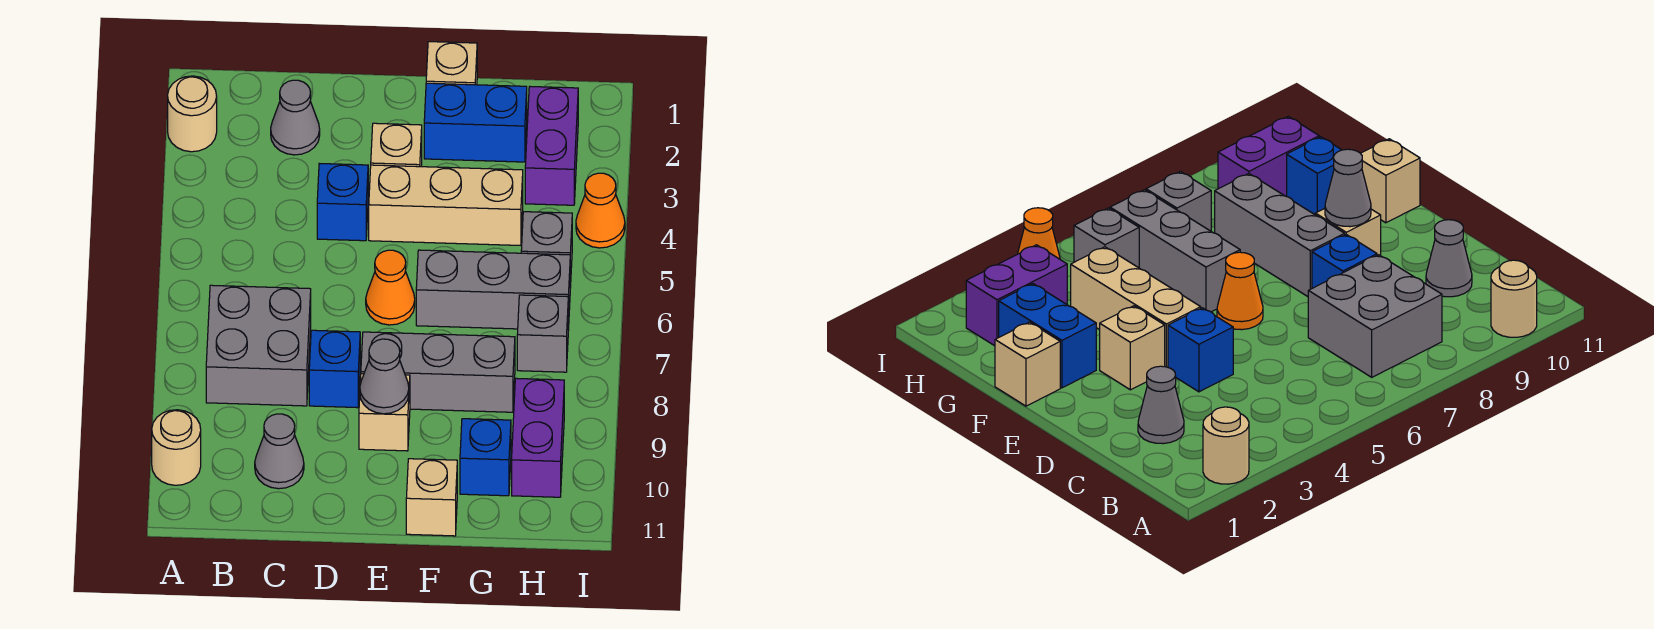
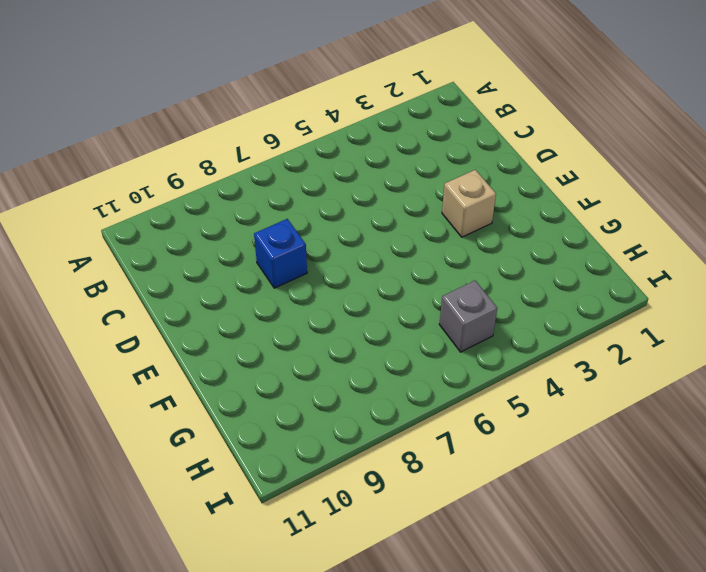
none -> tan round brick A2 level 1
none -> tan round brick A10 level 1
none -> grey brick B7:C8 level 1

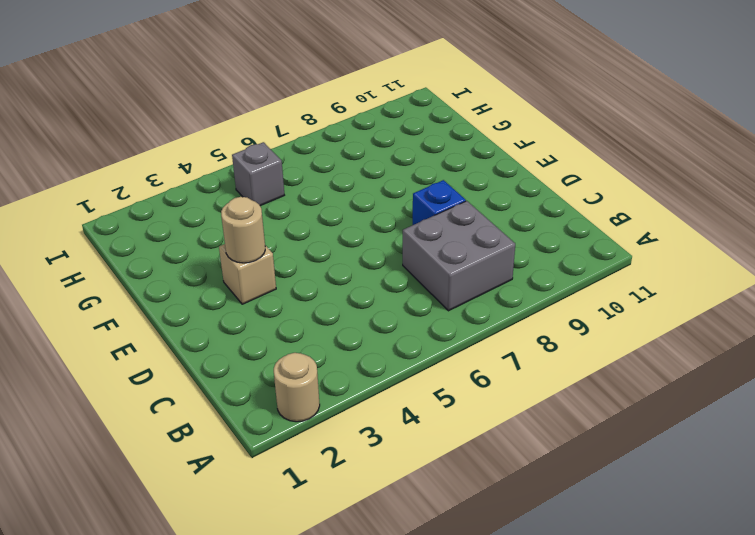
tan round brick E3 level 2 -> tan round brick A10 level 1
none -> grey cone C2 level 1
none -> grey cone C10 level 1
none -> blue brick D4 level 1

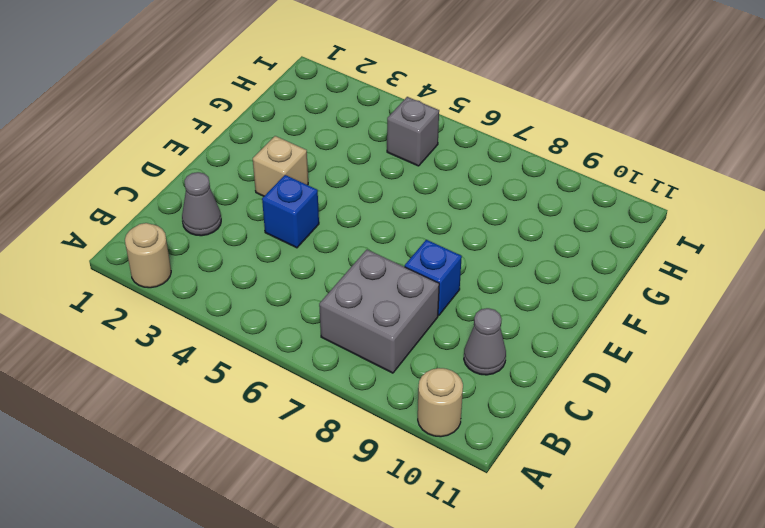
none -> tan brick E4:G4 level 1
none -> orange cone E6 level 1
none -> grey brick E8:G8 level 1

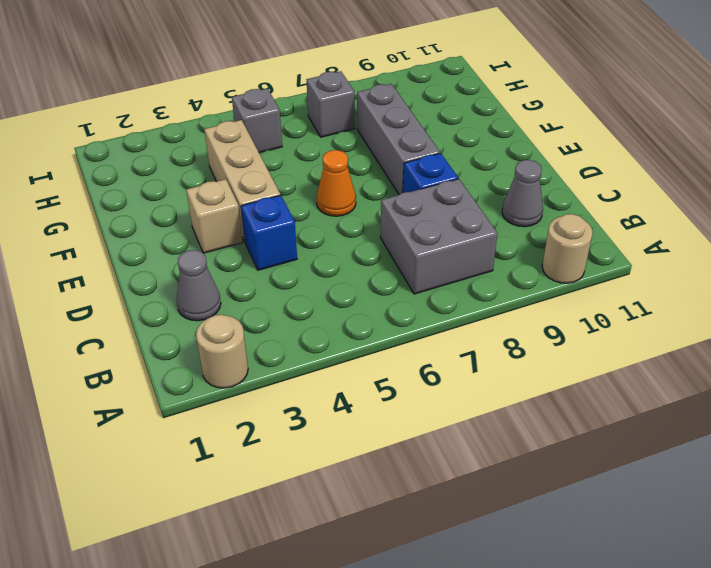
none -> tan brick E9 level 1
none -> tan brick F1 level 1
none -> blue brick F2:G2 level 1

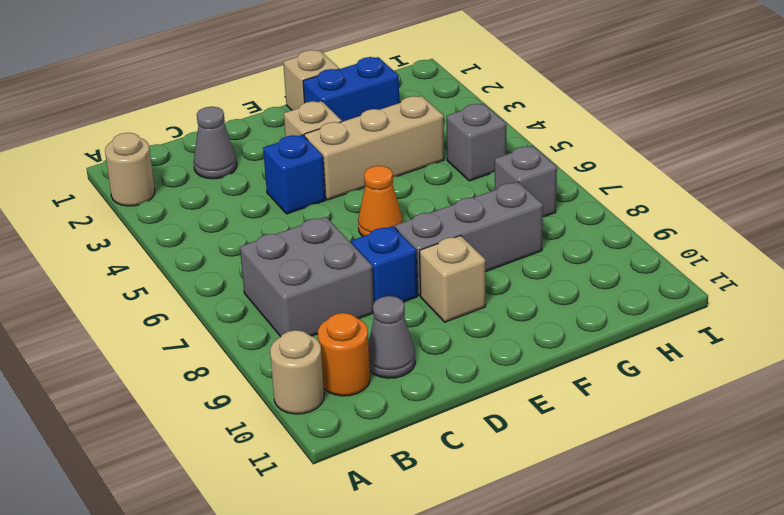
orange round brick B10 level 1 -> none
none -> grey brick F6:H6 level 1
none -> tan brick F11 level 1
none -> blue brick G10 level 1

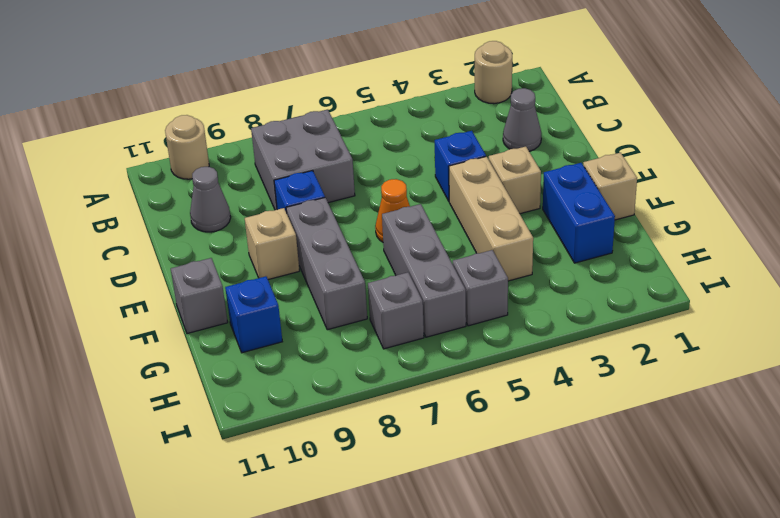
grey brick F11 level 1 -> tan brick F11 level 1
none -> purple brick H2:H3 level 1
none -> purple brick H9:H10 level 1
none -> orange cone I4 level 1

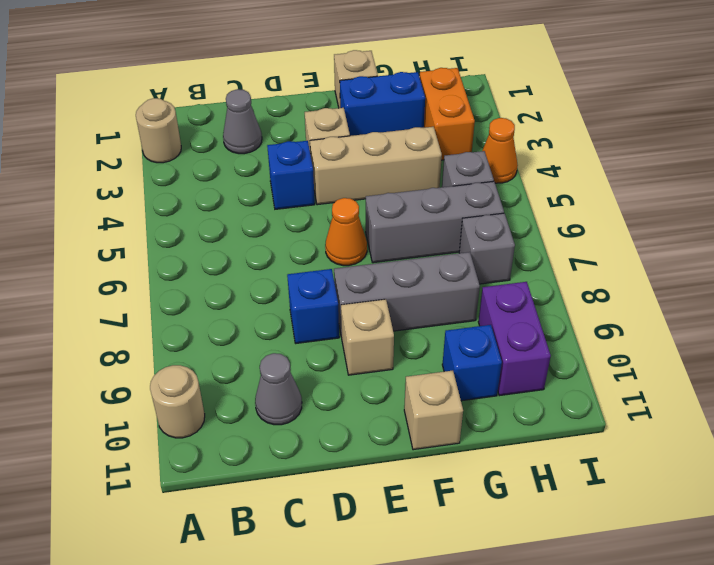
orange brick H2:H3 level 1 -> purple brick H2:H3 level 1
none -> grey brick B7:C8 level 1
none -> grey cone E9 level 2

